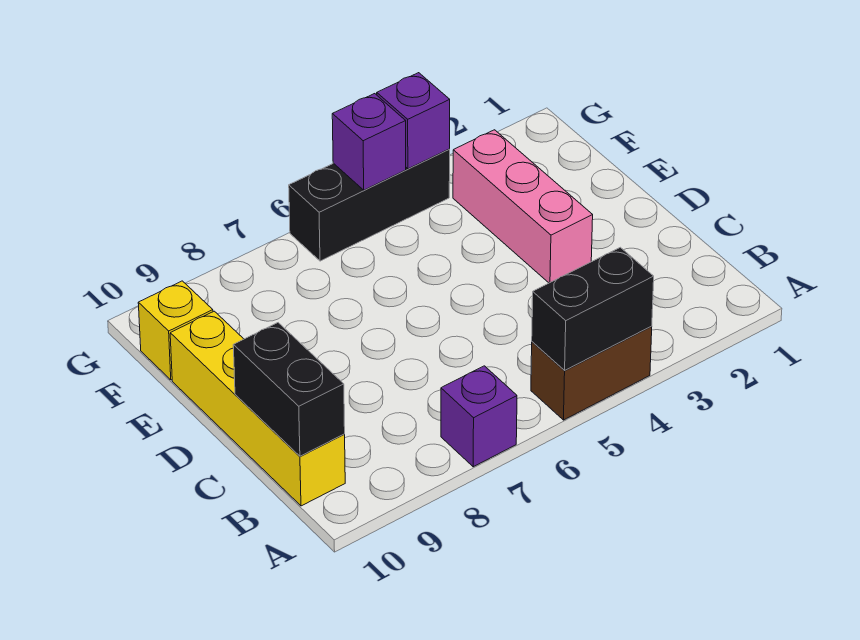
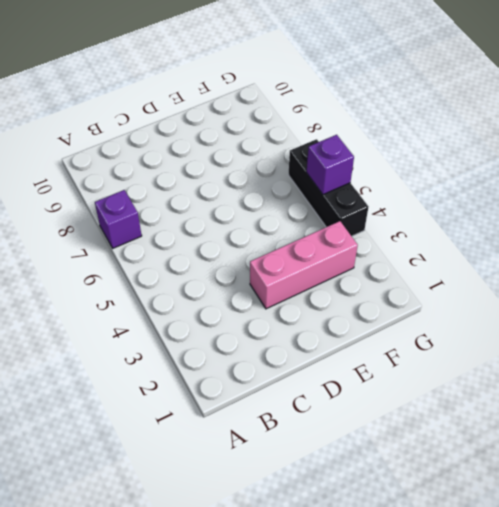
none -> brown brick A4:A5 level 1
none -> yellow brick B10:E10 level 1

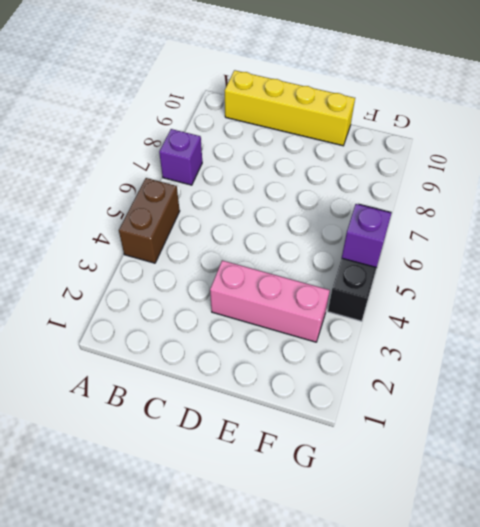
none -> yellow brick F10 level 1
none -> black brick A4:A5 level 2

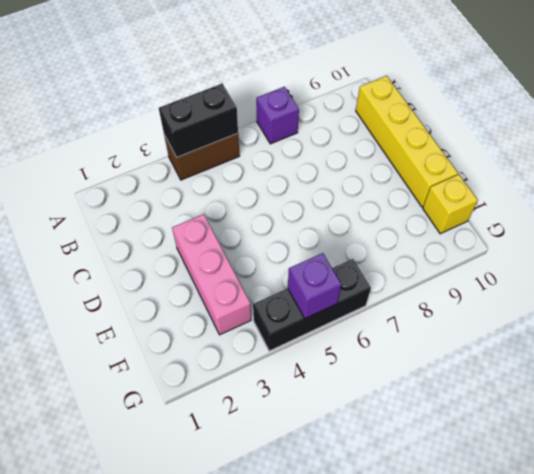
none -> black brick B10:C10 level 2
none -> purple brick G4 level 2

